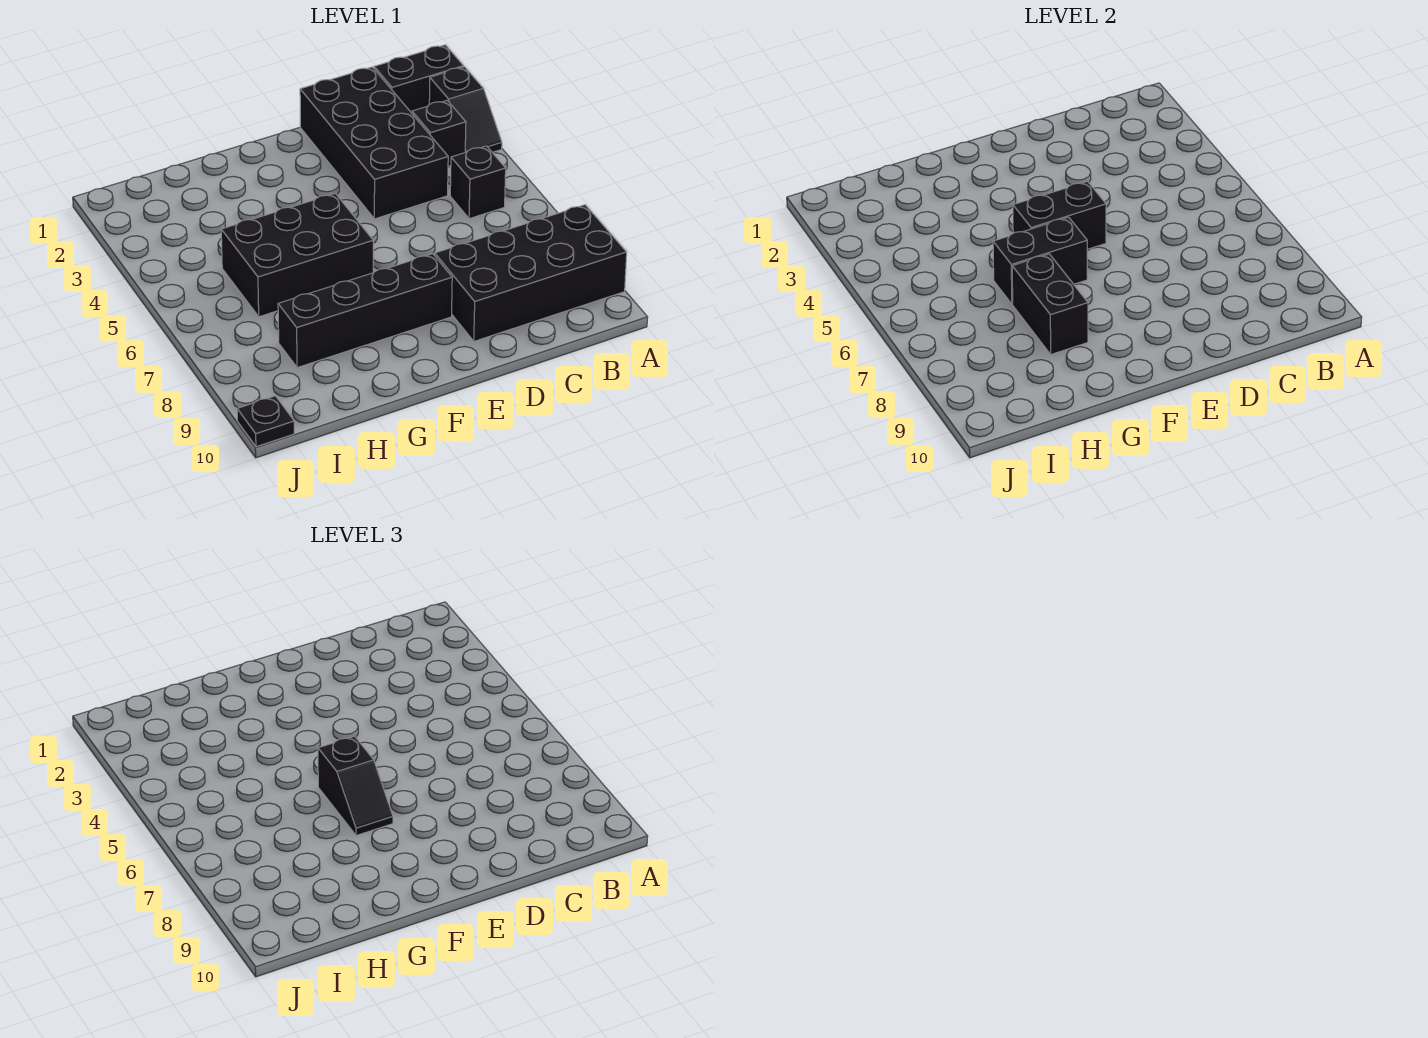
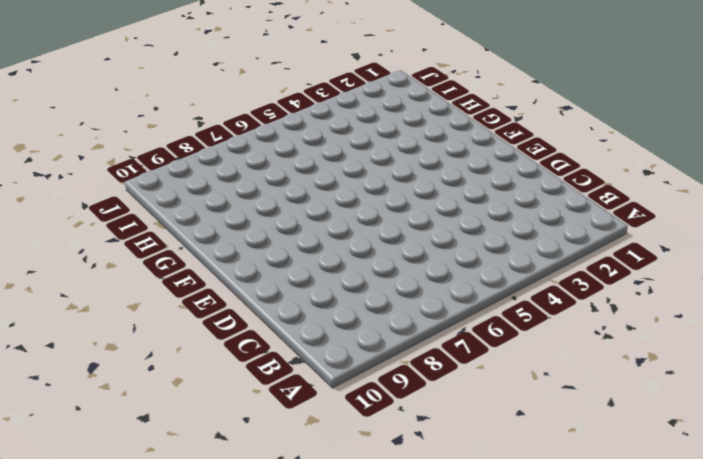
none -> black brick A1:B1 level 1
none -> black slope A2:A3 level 1 top 2
none -> black brick A8:D9 level 1

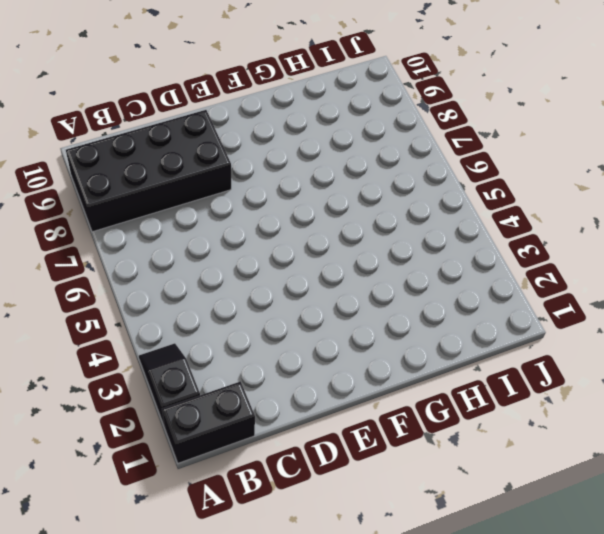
none -> black brick B3 level 1
none -> black brick B5 level 1
none -> black brick C1:D4 level 1

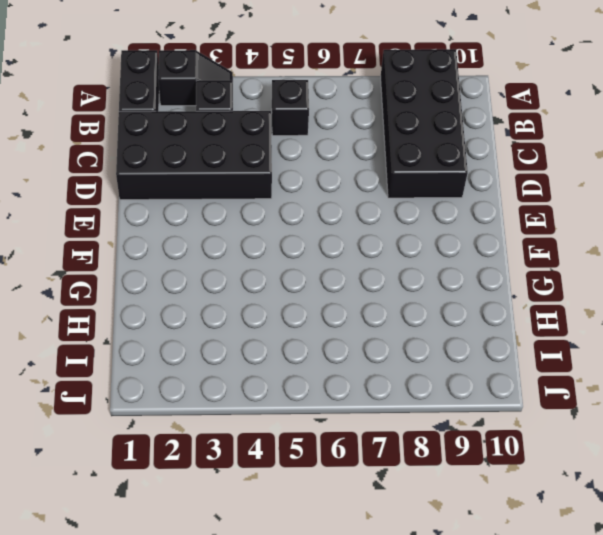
none -> black brick E8:H8 level 1
none -> black brick F5:H6 level 1
none -> black plate J10 level 1

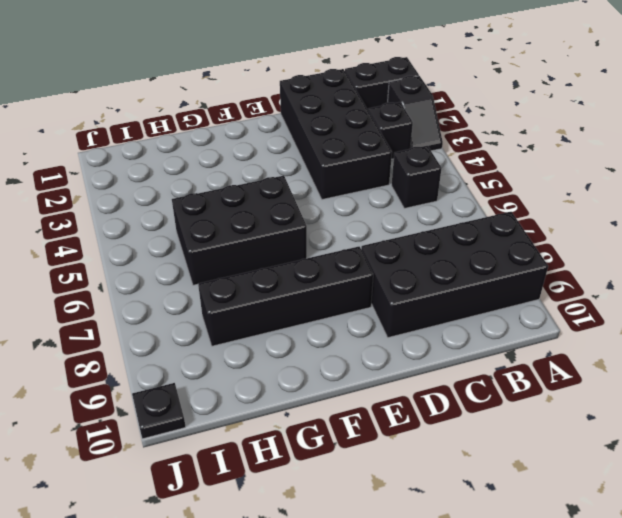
none -> black brick E5:F5 level 2
none -> black brick F6:G6 level 2
none -> black brick G7:G8 level 2

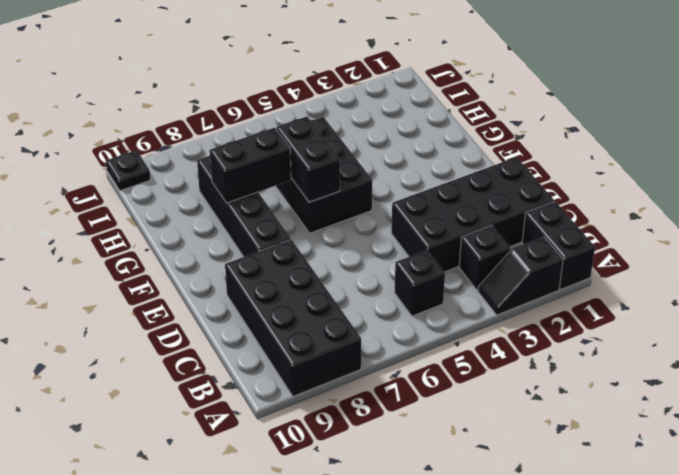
none -> black brick E5:F5 level 2
none -> black slope F6:F7 level 3 top 6

